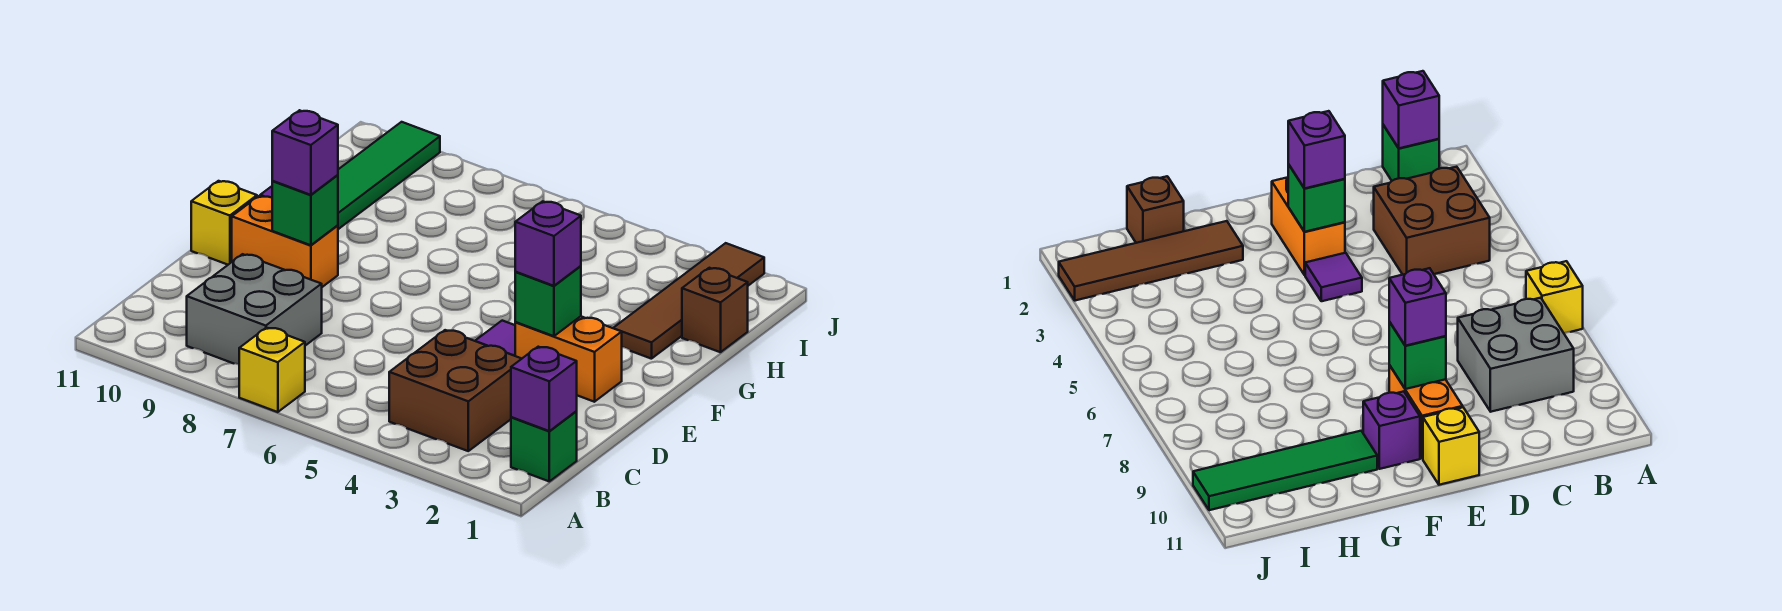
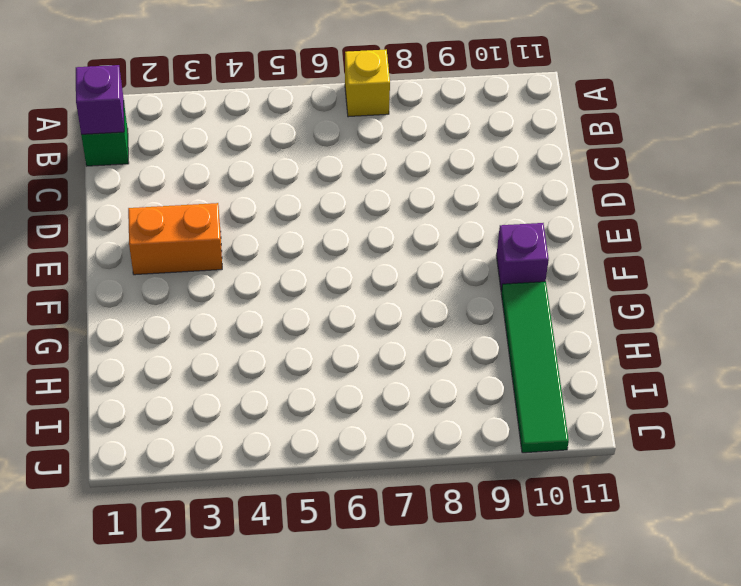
none -> brown brick B3:C4 level 1
none -> grey brick B8:C9 level 1
none -> purple tile E4 level 1

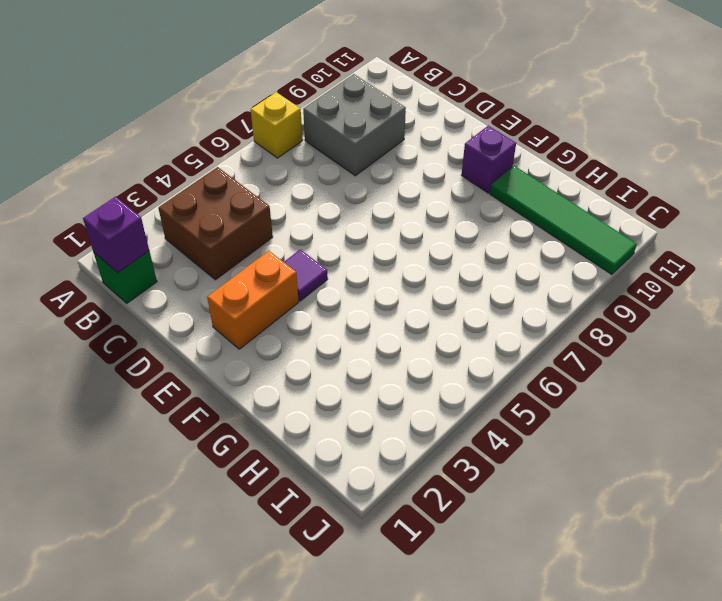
none -> orange brick E9:E10 level 1
none -> yellow brick E11 level 1
none -> brown tile G2:J2 level 1

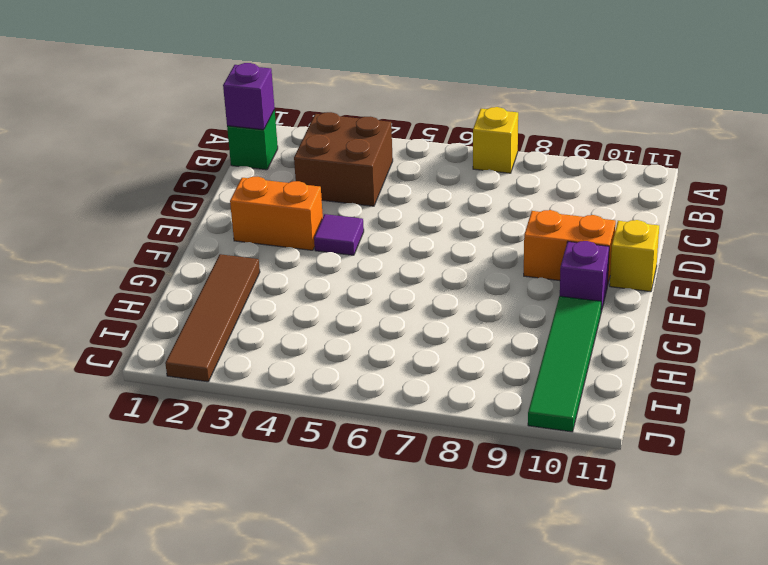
none -> grey brick B8:C9 level 1
none -> brown brick H1 level 1
none -> green brick E3 level 2

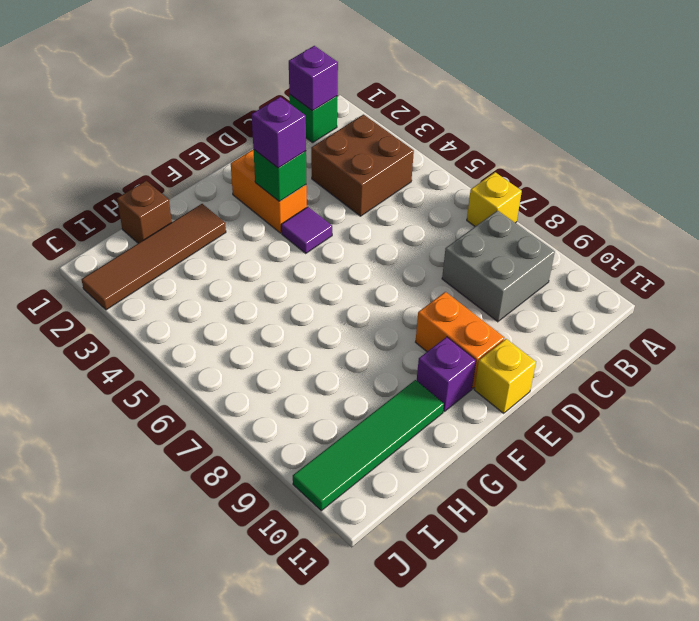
none -> green brick E9 level 2
none -> purple brick E9 level 3

